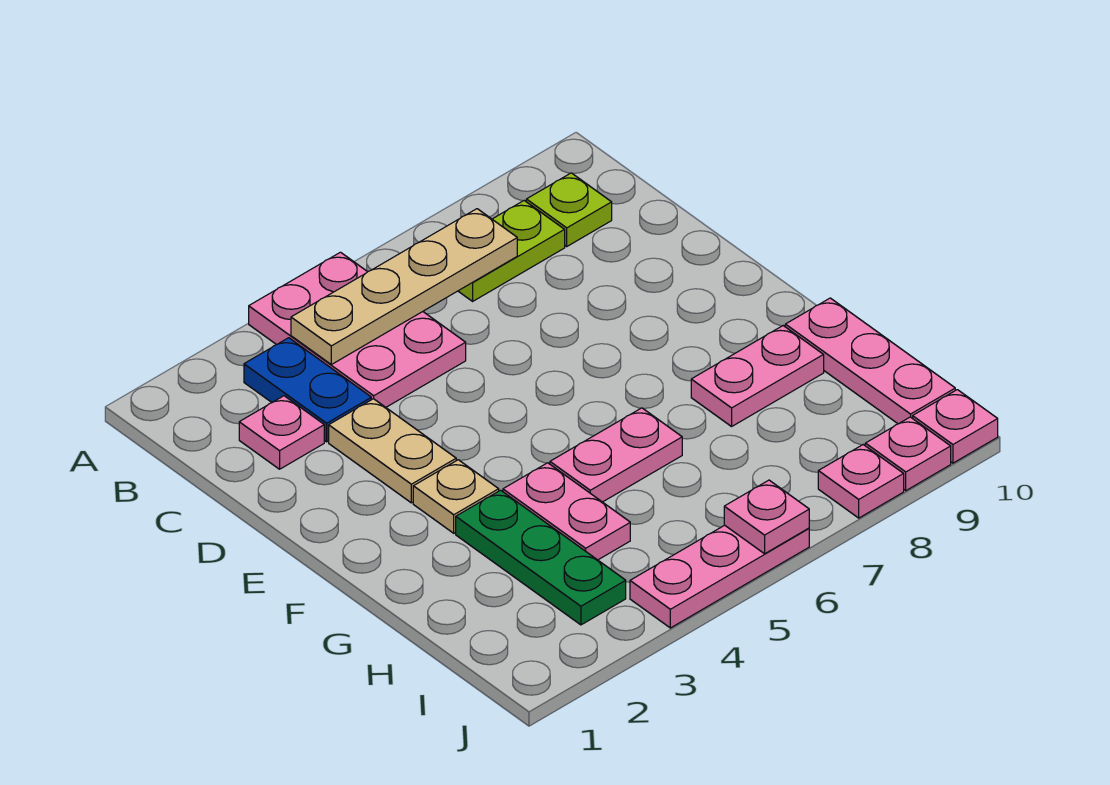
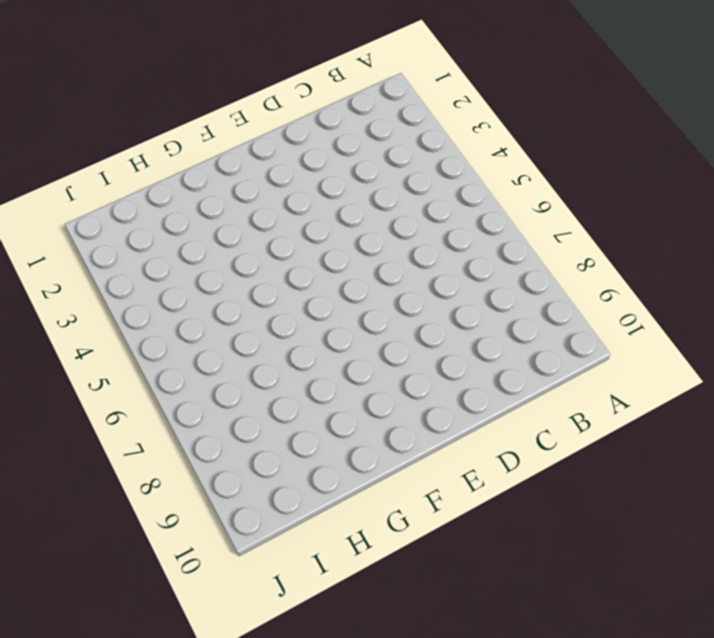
none -> pink plate A4:C5 level 1
none -> blue plate B3:C3 level 1
none -> lime plate B7:B8 level 1

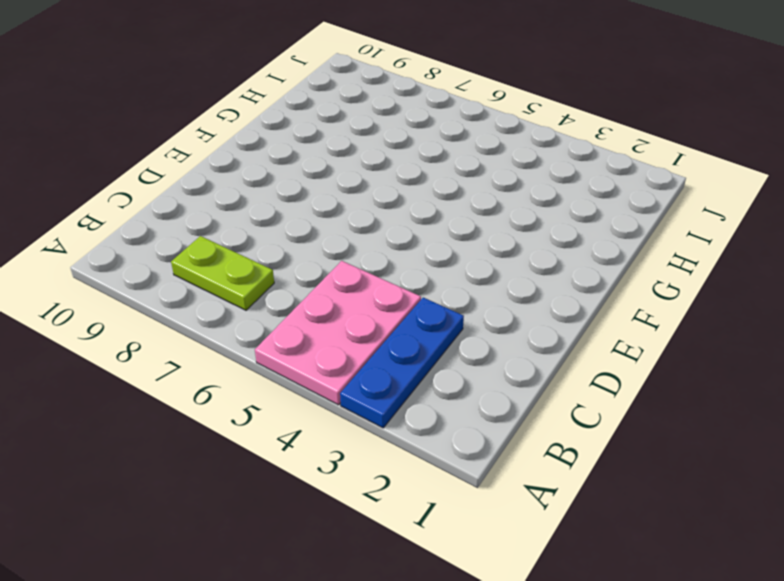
blue plate A3:C3 level 1 -> blue plate B3:C3 level 1
none -> lime plate B9 level 1
none -> pink plate C2 level 1
none -> tan plate D3:E3 level 1

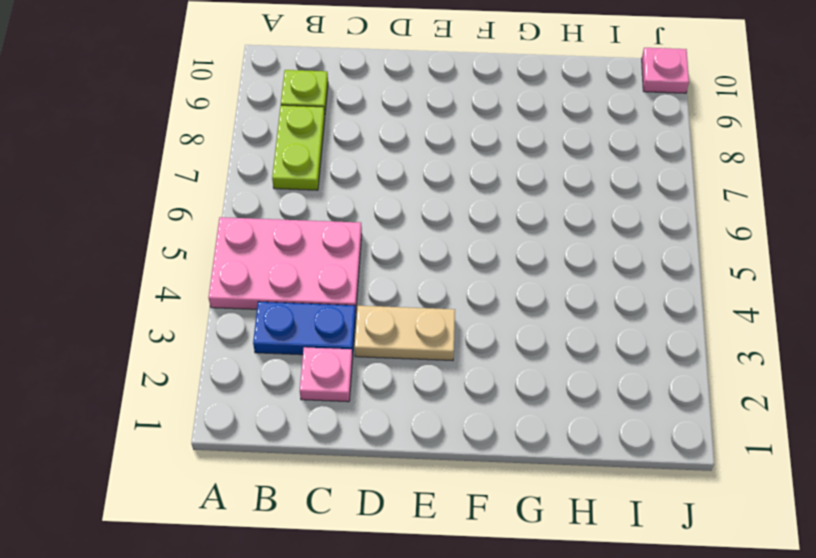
none -> tan plate F3 level 1
none -> green plate G3:I3 level 1
none -> pink plate G4:H4 level 1

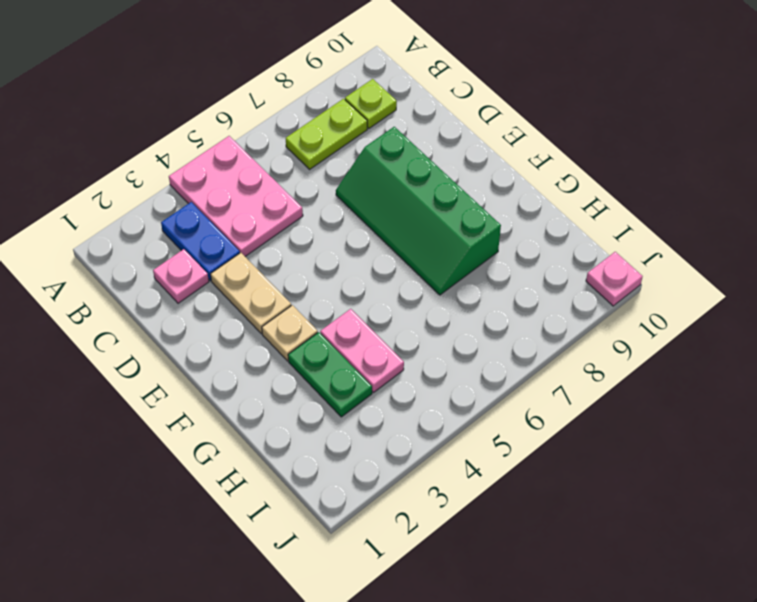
green slope D7:G8 level 1 top 8 -> pink plate G8:G9 level 1
green plate G3:H3 level 1 -> green plate G3:I3 level 1
none -> pink plate G5:G6 level 1
none -> pink plate G10:I10 level 1
none -> pink plate J4:J6 level 1

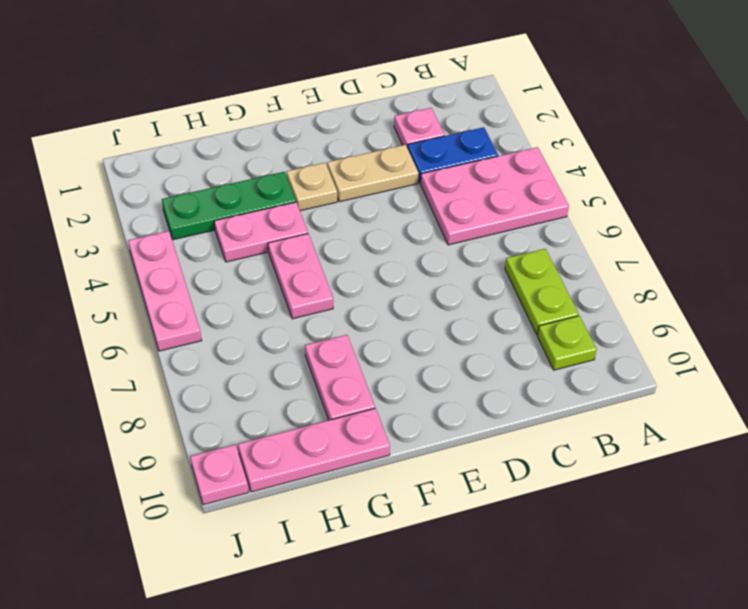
none -> pink plate J8 level 1
none -> pink plate J9 level 1
none -> tan plate B4:B7 level 2

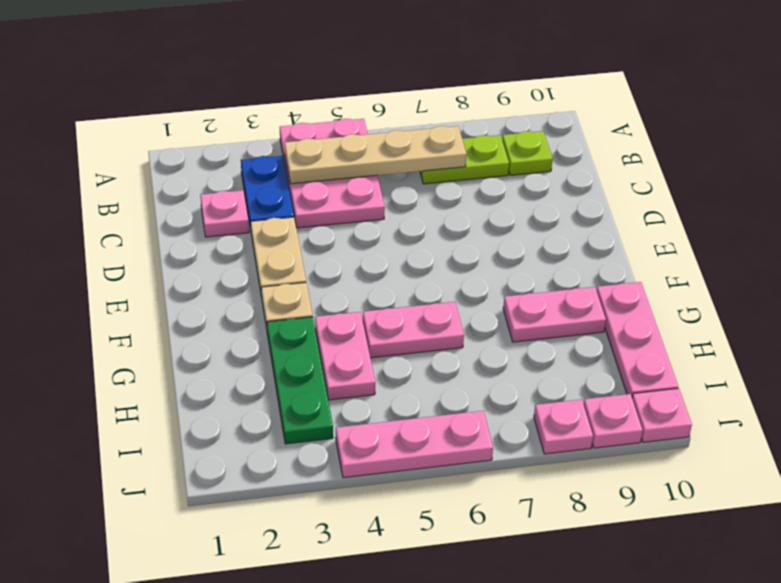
none -> pink plate J6 level 2

